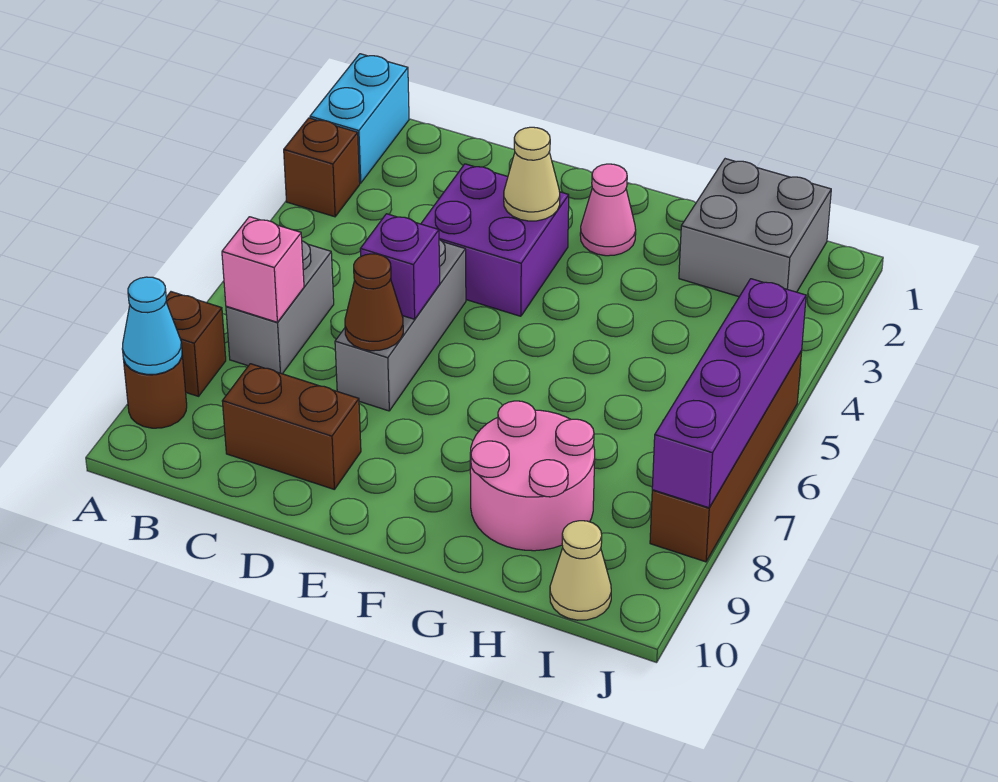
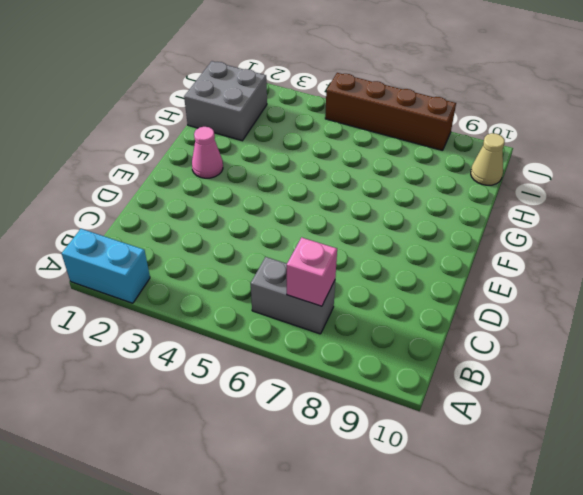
none -> brown brick A3 level 1
none -> brown brick A8 level 1
none -> brown round brick A9 level 1

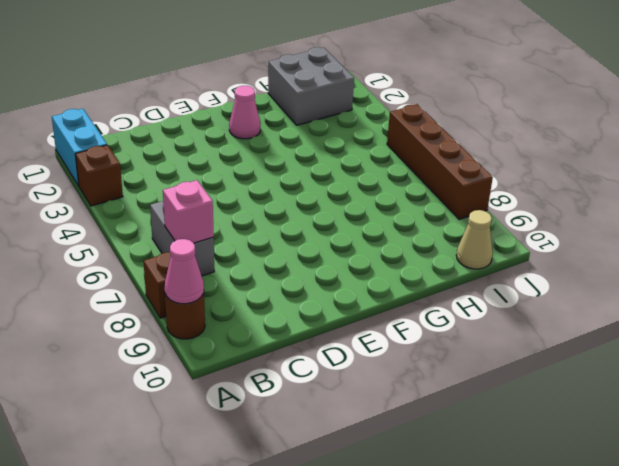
pink cone A9 level 2 -> cyan cone A9 level 2
none -> brown brick C9:D9 level 1
none -> purple brick D3:E4 level 1
none -> grey brick D5:D7 level 1

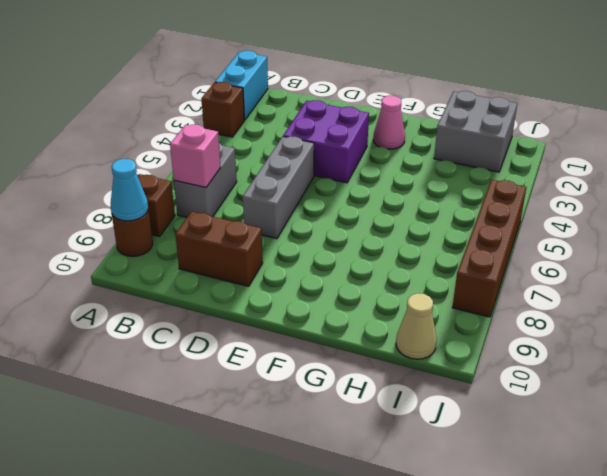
none -> pink round brick G8:H9 level 1
none -> purple brick D6 level 2
none -> brown cone D7 level 2

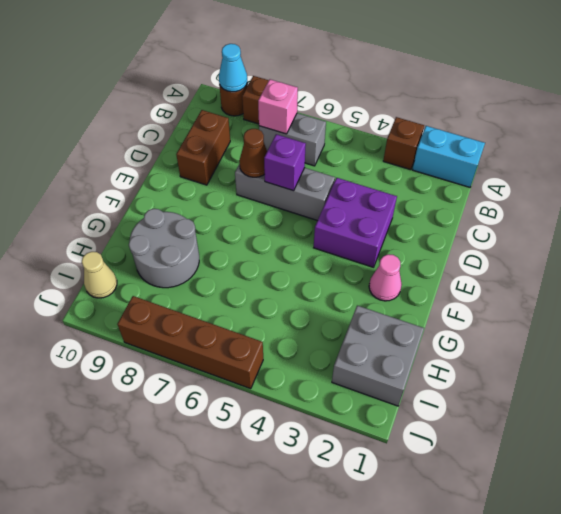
grey round brick G8:H9 level 1 -> pink round brick G8:H9 level 1
none -> tan cone E3 level 2
none -> purple brick J5:J8 level 2

